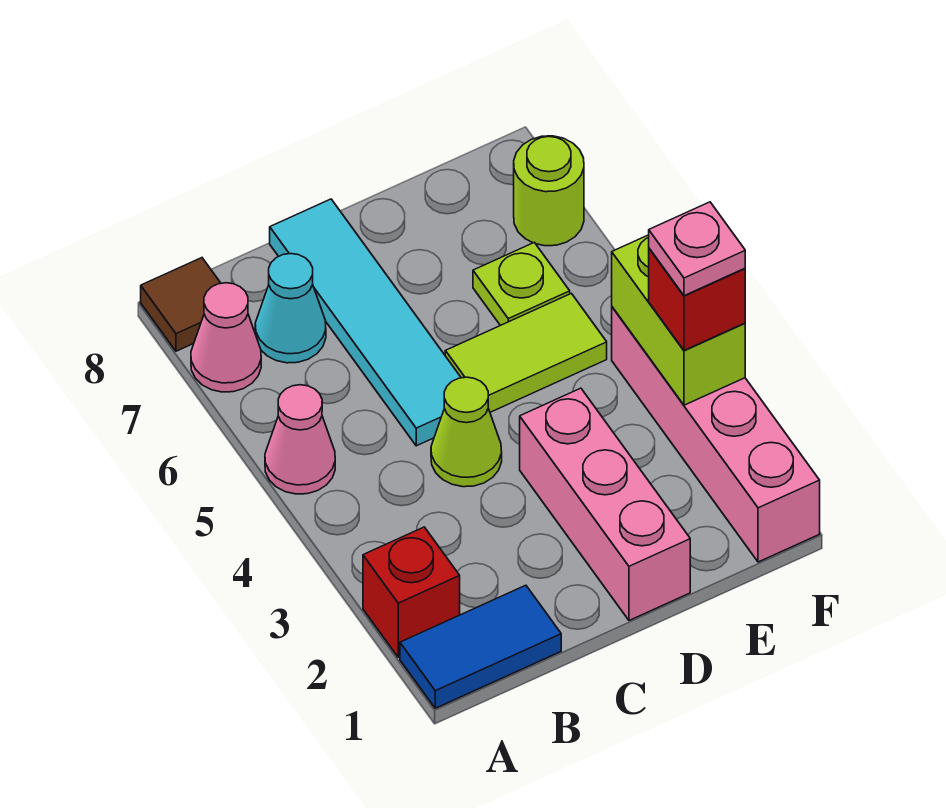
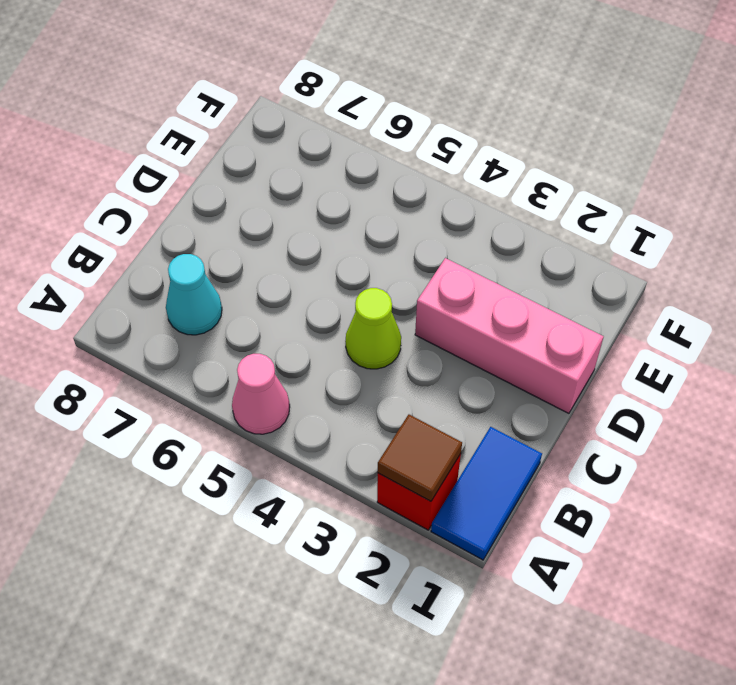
brown tile A2 level 2 -> brown tile A8 level 1
none -> pink cone A7 level 1
none -> cyan tile C5:C8 level 1
none -> lime tile D5:E5 level 1

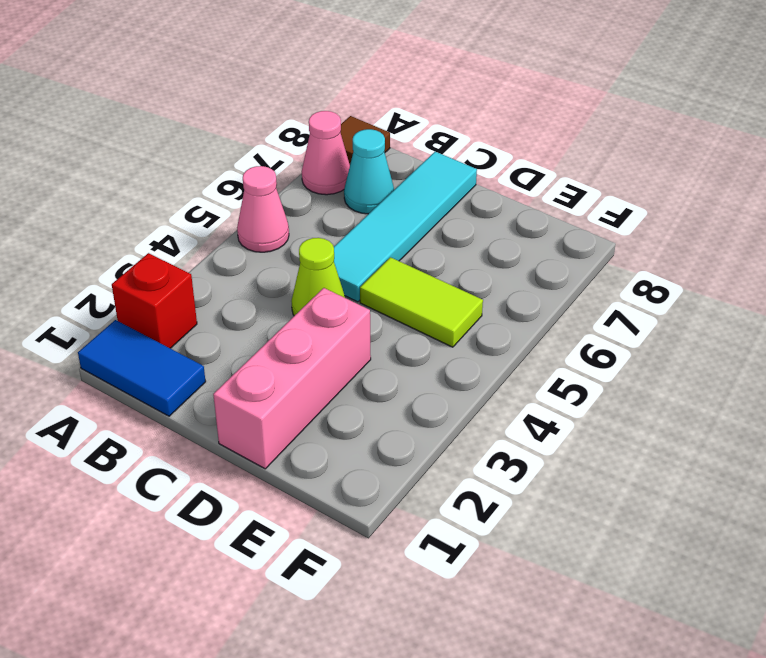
none -> lime plate E6 level 1
none -> pink brick F1:F4 level 1
none -> lime round brick F7 level 1

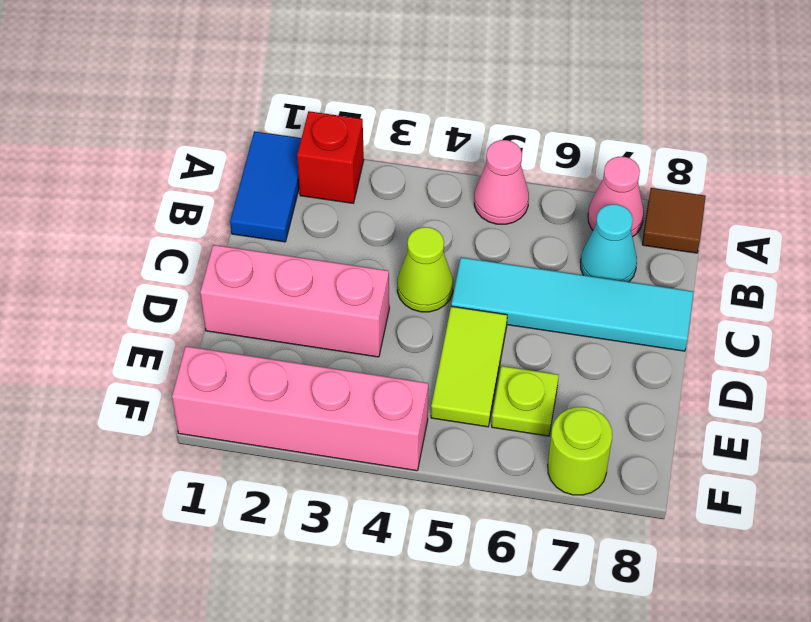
none -> lime brick F3:F4 level 2
none -> red brick F3 level 3
none -> pink plate F3 level 4

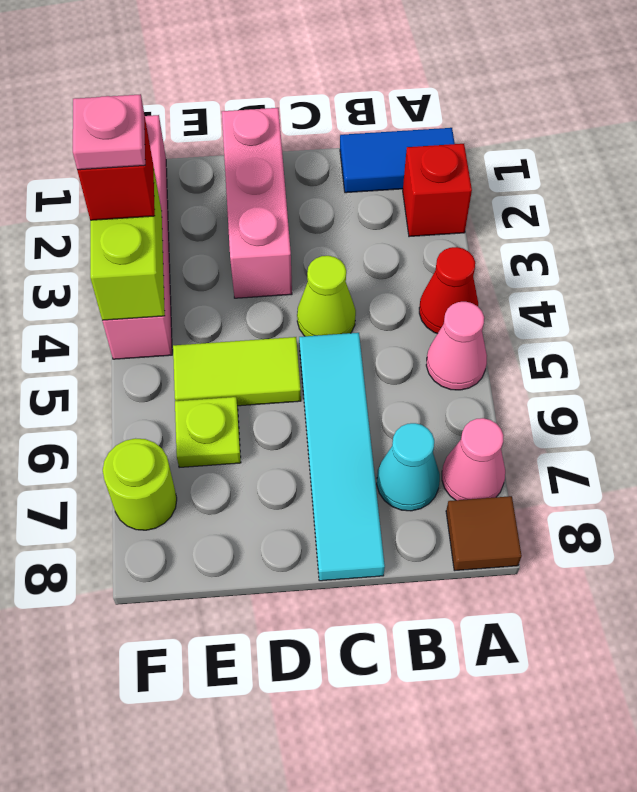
red cone A4 level 1 -> none

